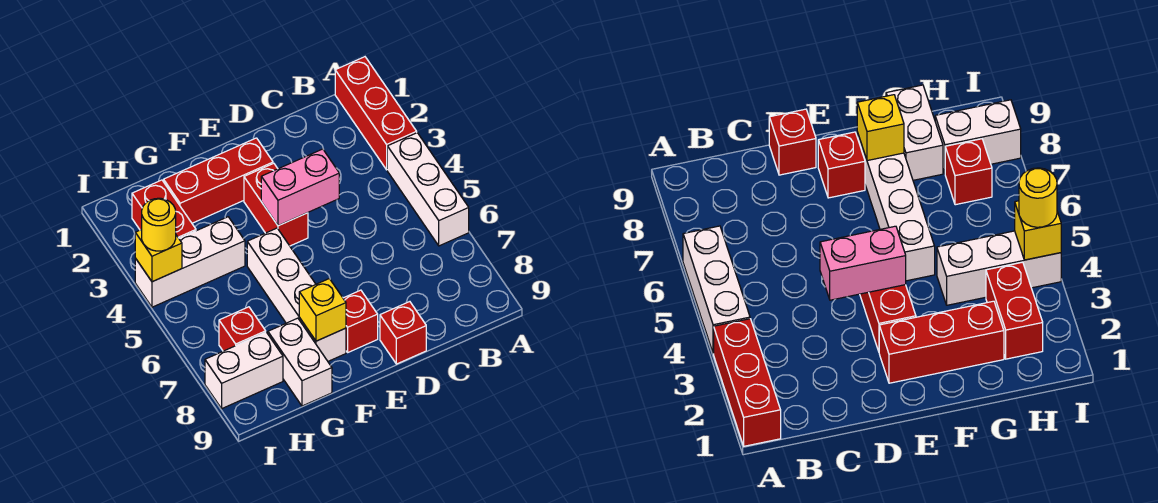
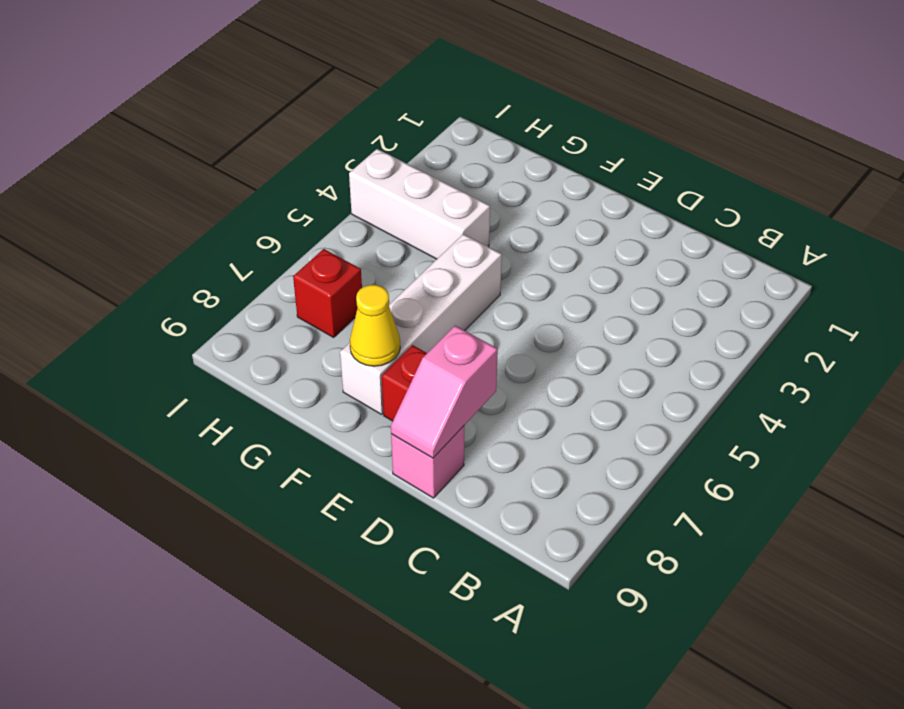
pink slope D8:D9 level 2 top 8 -> none
pink brick D9 level 1 -> red brick D9 level 1
yellow cone F8 level 2 -> yellow brick F8 level 2
none -> red brick A1:A3 level 1
none -> white brick A4:A6 level 1
none -> red brick E2:G2 level 1

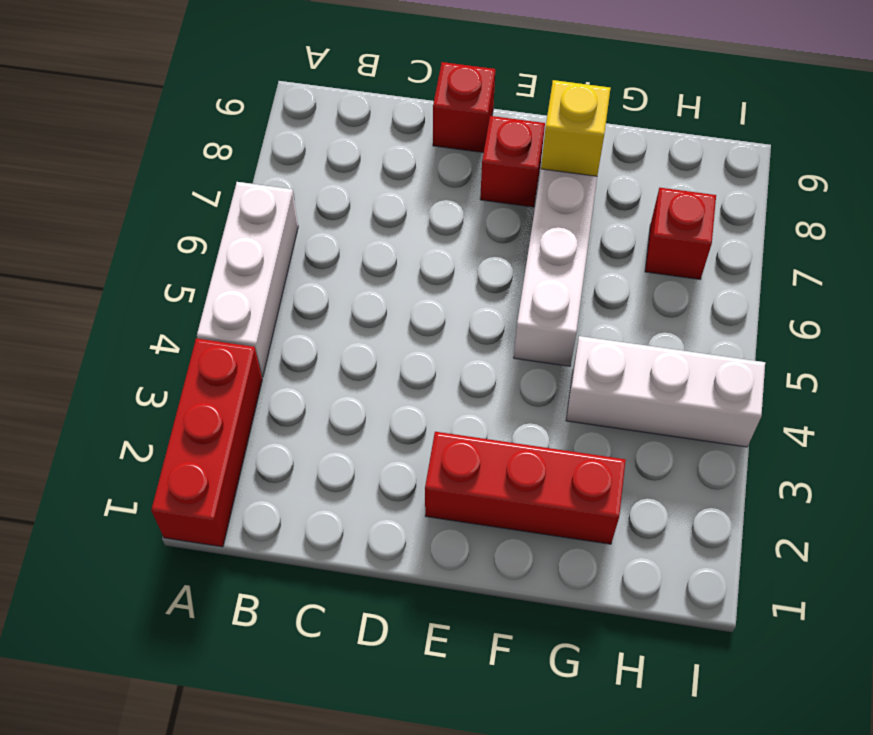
none -> red brick E3:E4 level 1
none -> white brick G8:G9 level 1
none -> red brick H2:H3 level 1

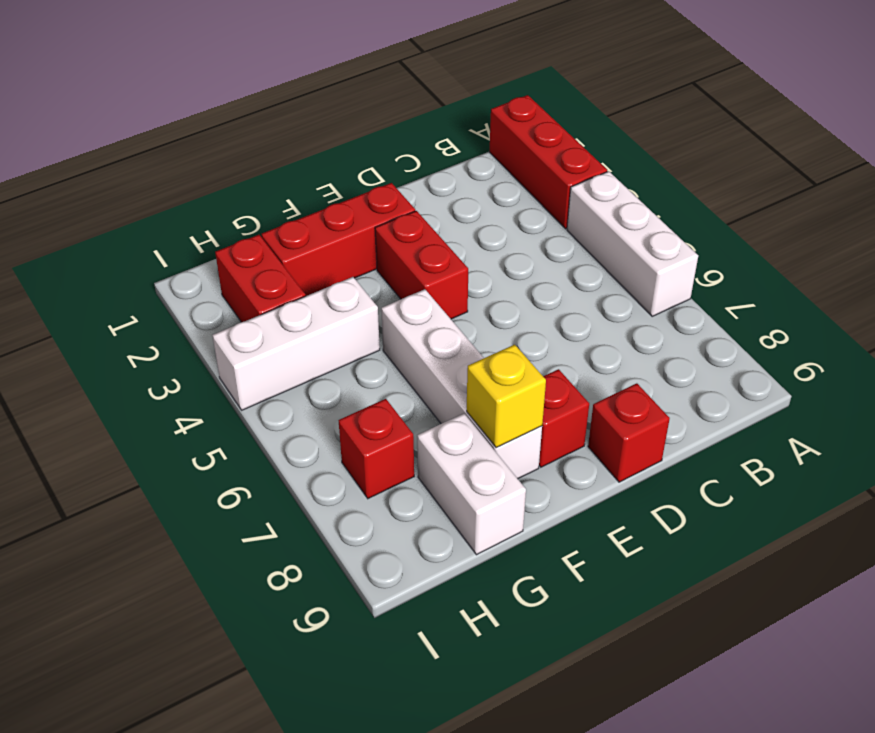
none -> white brick H8:I8 level 1
none -> pink brick D4:E4 level 2
none -> yellow brick I4 level 2

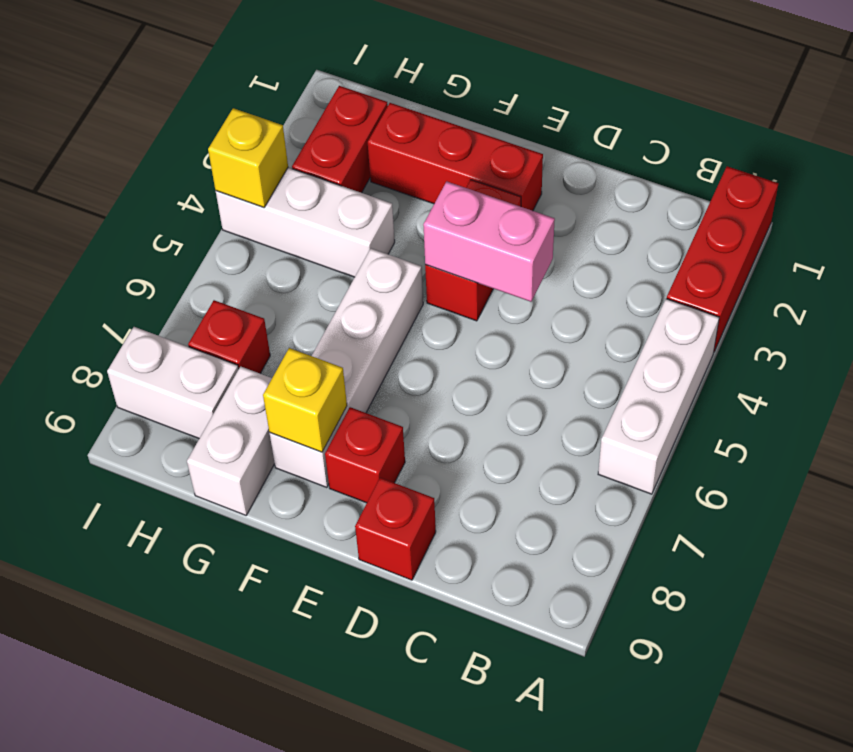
none -> yellow round brick I4 level 3

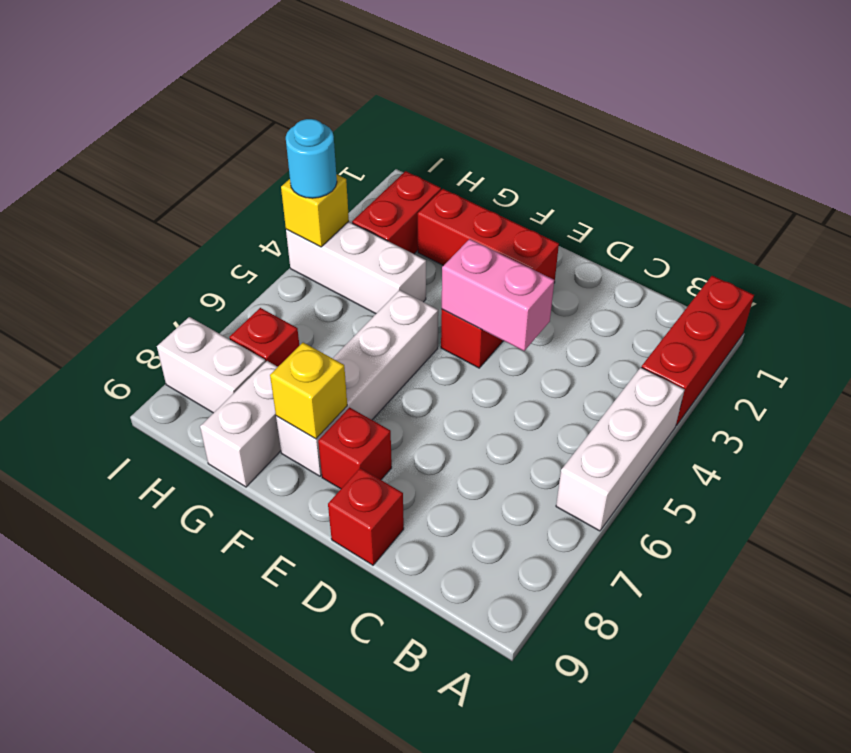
cyan round brick I4 level 3 -> yellow round brick I4 level 3

